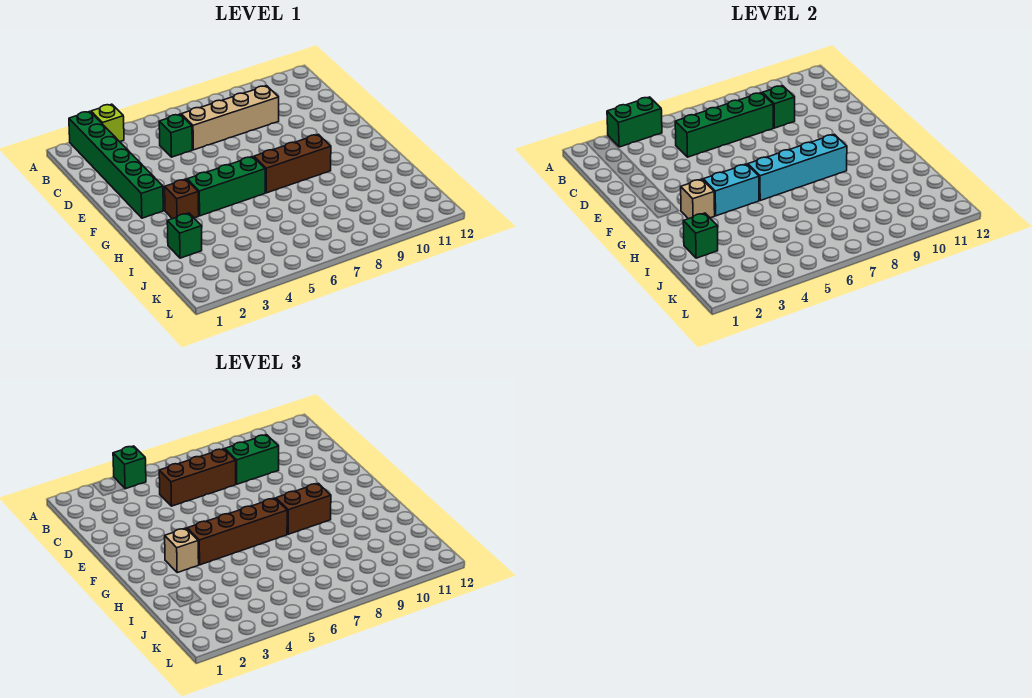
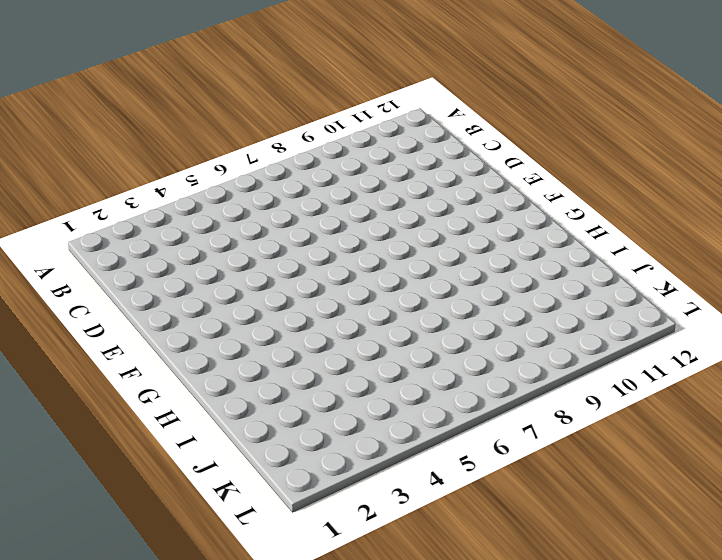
none -> green brick A2:F2 level 1
none -> lime brick A3 level 1
none -> green brick C5 level 1

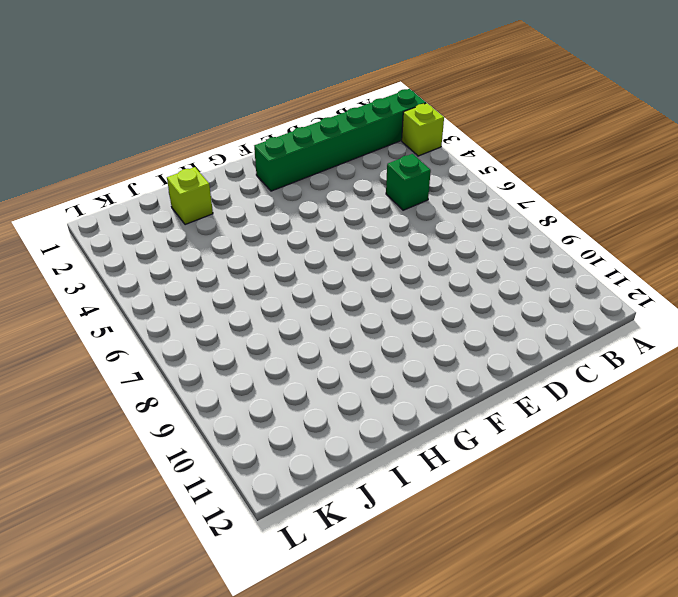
lime brick I2 level 1 -> green brick I2 level 1
none -> tan brick C6:C9 level 1
none -> brown brick G3 level 1
none -> green brick G4:G6 level 1

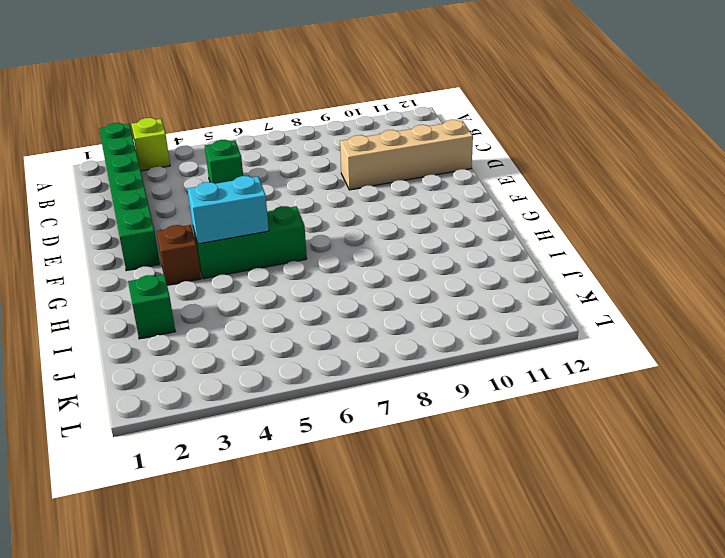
tan brick D9:D12 level 1 -> tan brick C6:C9 level 1
none -> brown brick G7:G9 level 1
none -> green brick A3:A4 level 2
none -> green brick C5:C8 level 2

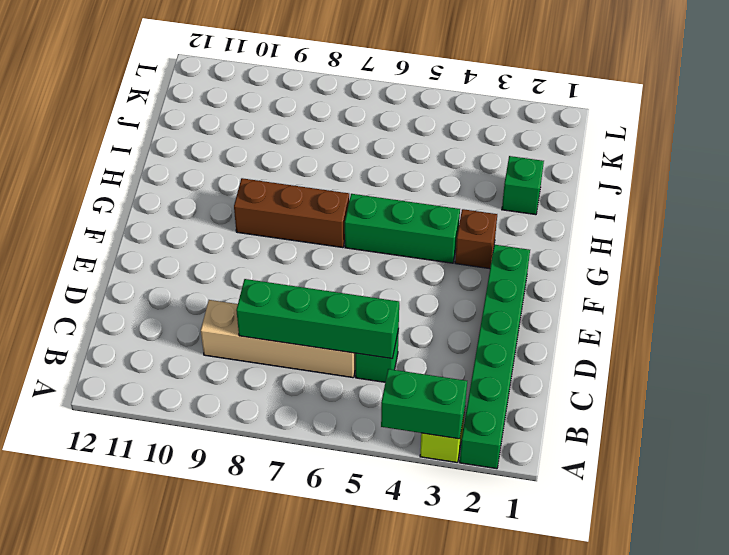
none -> green brick C9 level 2
none -> tan brick G3 level 2
none -> cyan brick G4:G5 level 2

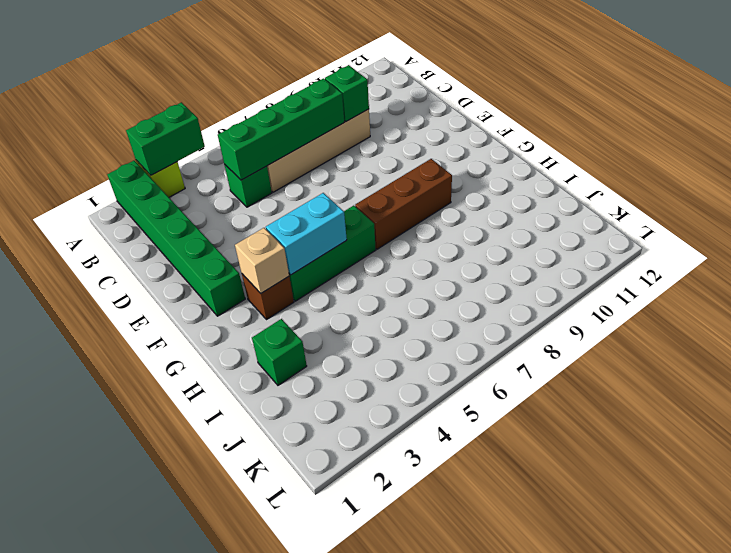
none -> cyan brick G6:G9 level 2
none -> green brick I2 level 2
none -> green brick A4 level 3

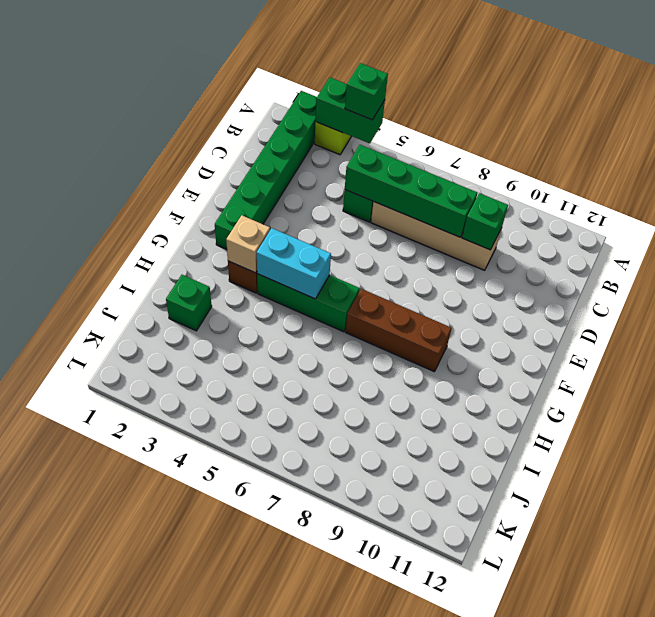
none -> cyan brick G6:G9 level 2
none -> green brick I2 level 2
none -> brown brick C5:C7 level 3

